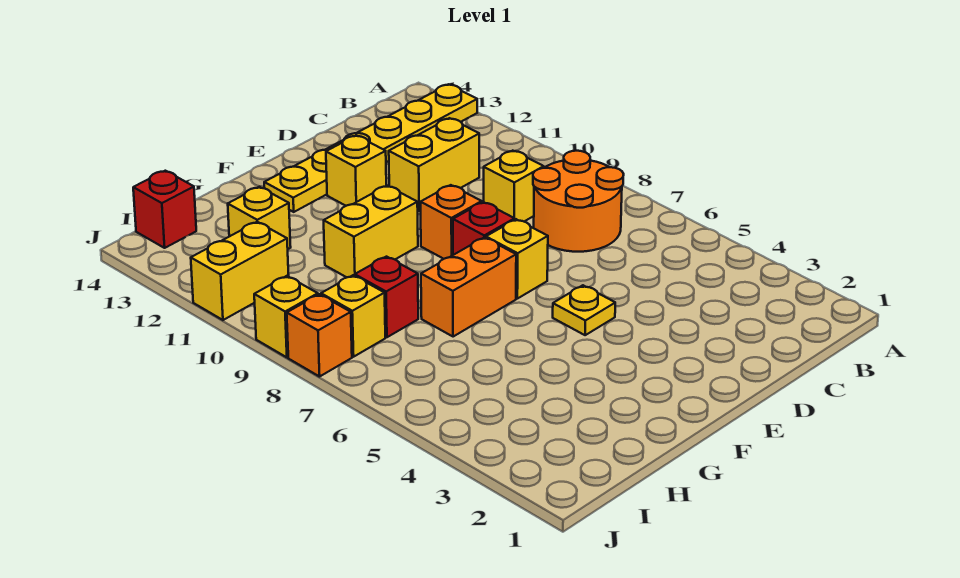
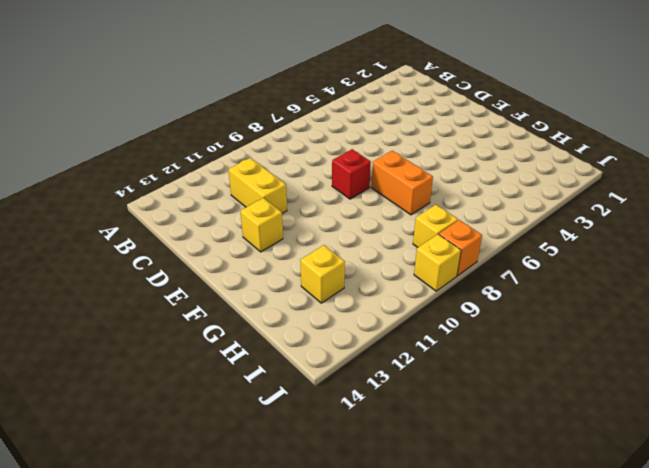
none -> yellow plate A13:F13 level 1
none -> orange round brick B7:C8 level 1
none -> yellow brick C9 level 1

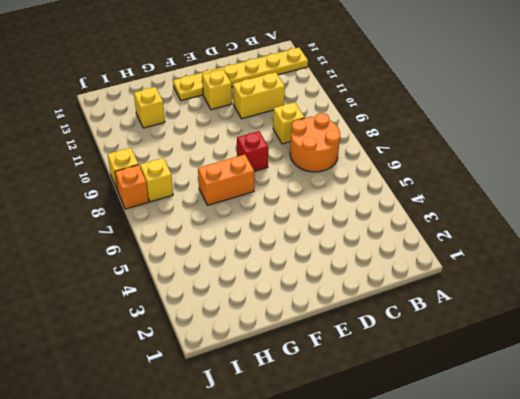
none -> yellow plate E5 level 1
none -> yellow brick E7 level 1
none -> orange brick E9 level 1

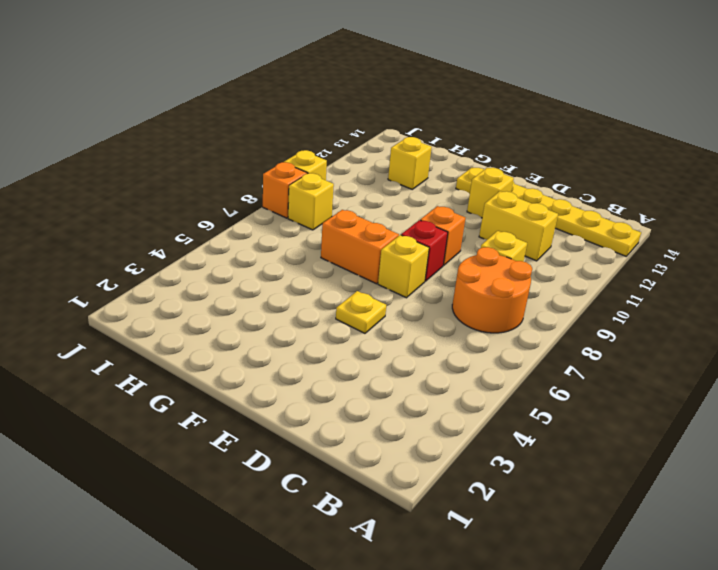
none -> yellow brick F10:G10 level 1
none -> red brick H8 level 1
none -> yellow brick I11:J11 level 1

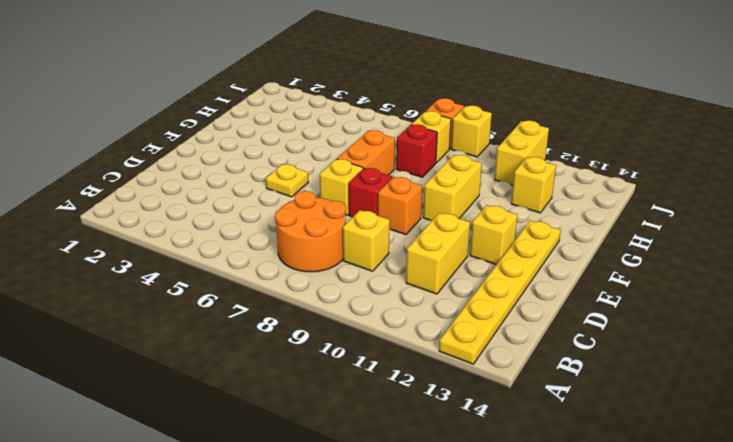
none -> red brick I14 level 1

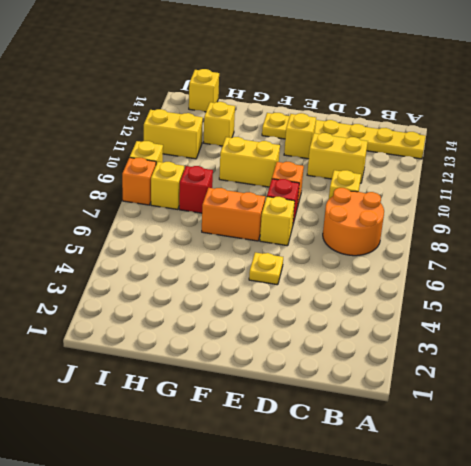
yellow brick I14 level 1 -> red brick I14 level 1

